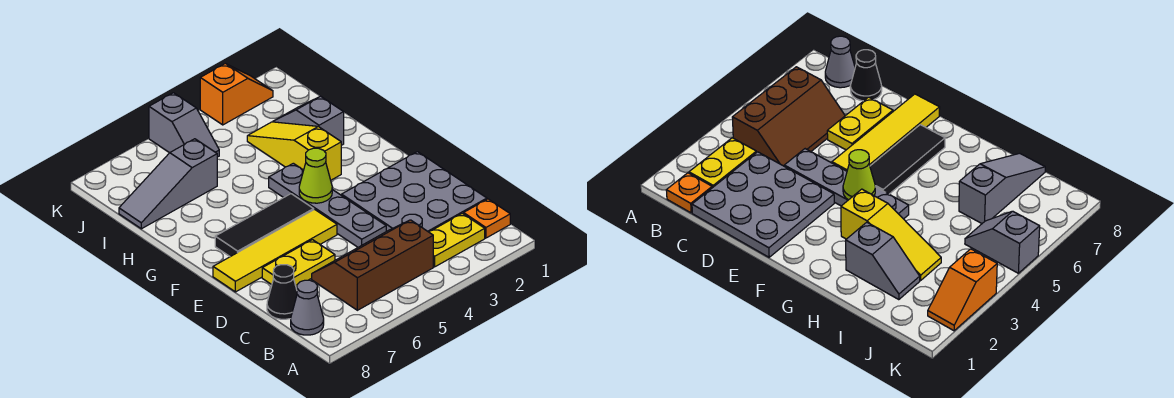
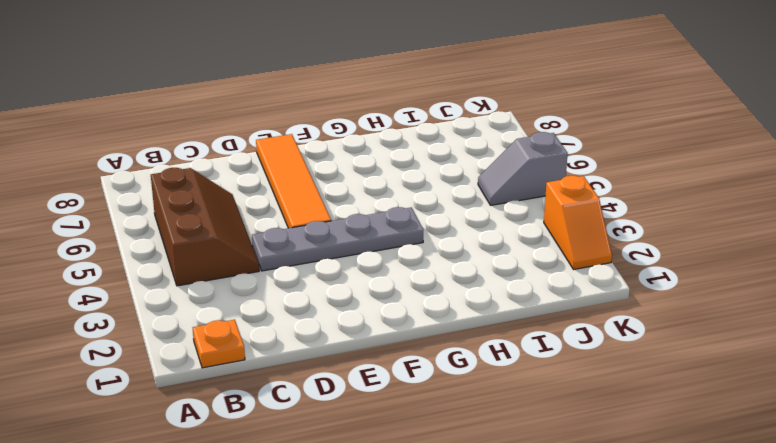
orange tile E5:E8 level 1 -> yellow tile E5:E8 level 1
none -> yellow plate B2:B3 level 1
none -> grey cone B8 level 1
none -> grey plate C1:E3 level 1

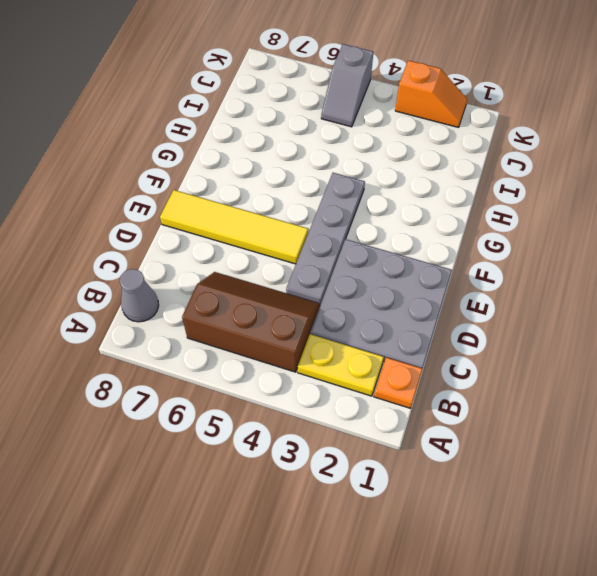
none -> black cone C8 level 1
none -> yellow plate D6:D7 level 1
none -> black tile F5:F7 level 1

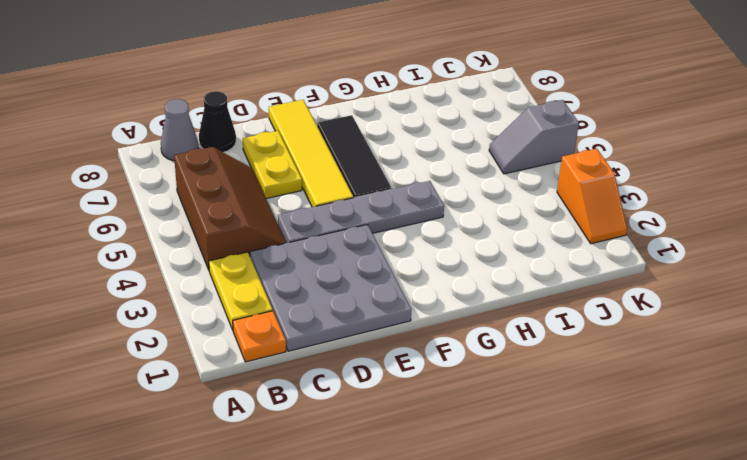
none -> yellow slope G3:I3 level 1 top G
none -> grey slope H2:I2 level 1 top H
none -> grey slope I6:I8 level 1 top 6

